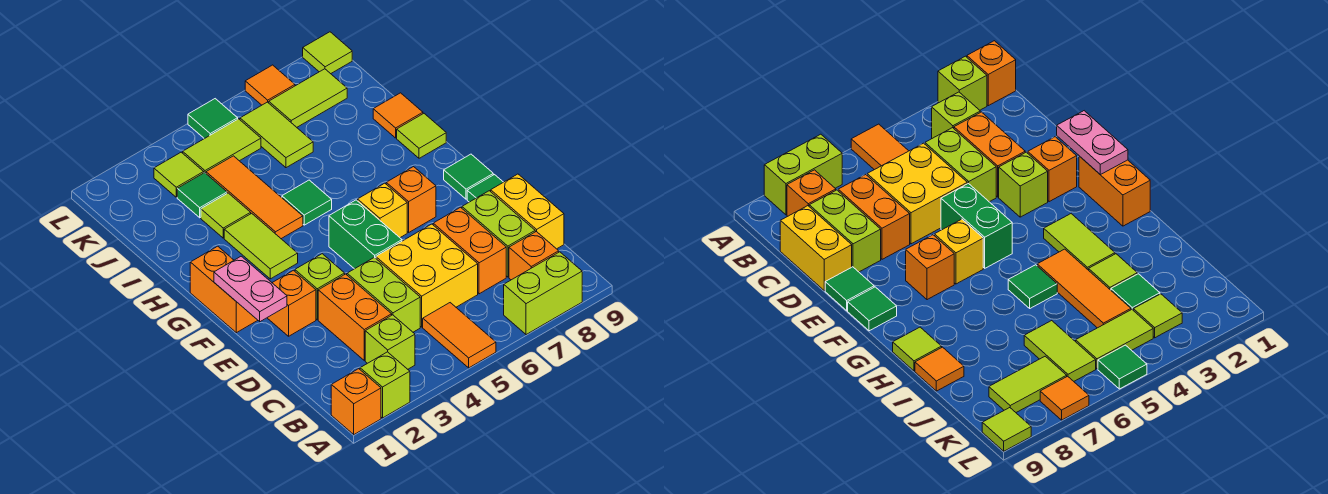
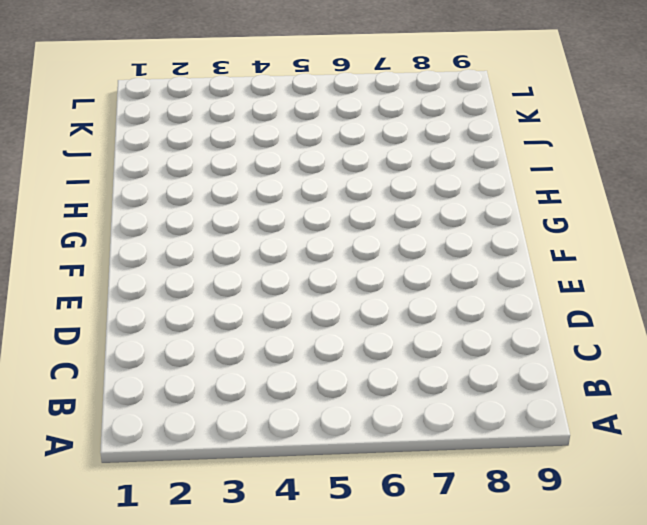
none -> orange brick A1 level 1
none -> lime brick A2 level 1
none -> orange tile A5:B5 level 1
none -> lime brick A7:A8 level 1

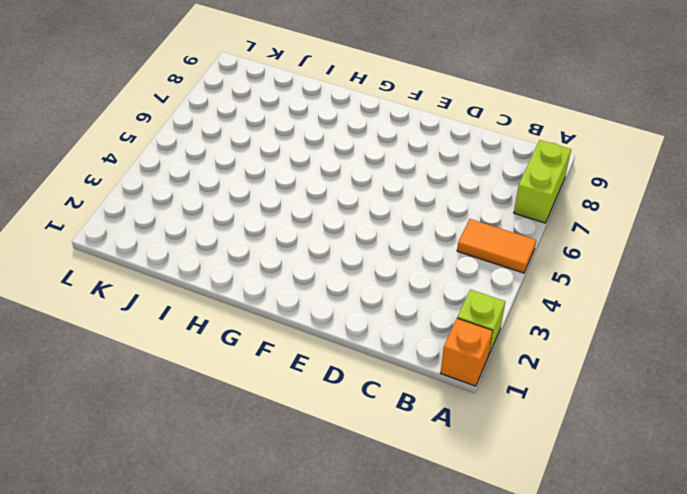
none -> lime brick B3 level 1
none -> orange brick B8 level 1
none -> orange brick C3:D3 level 1
none -> lime brick C4:D4 level 1

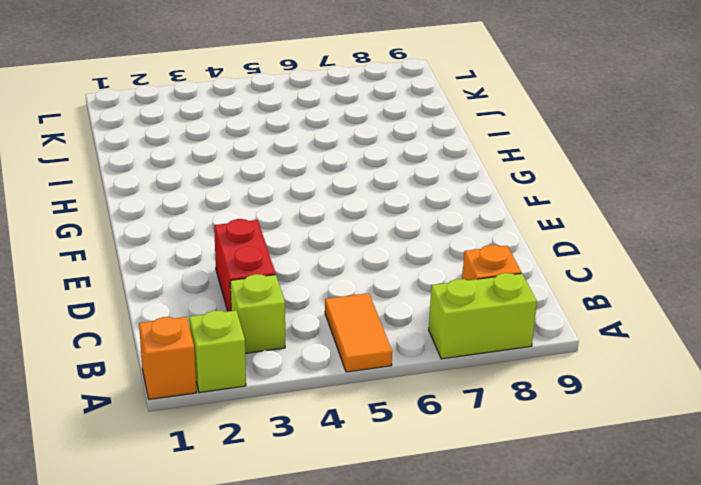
red brick C3:D3 level 1 -> orange brick C3:D3 level 1
none -> lime brick C4:D4 level 1
none -> yellow brick C5:D6 level 1
none -> orange brick C7:D7 level 1
none -> lime brick C8:D8 level 1

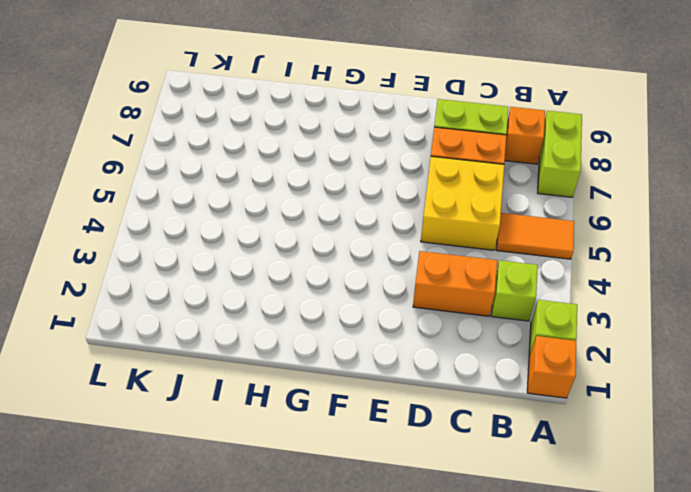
none -> lime brick C4:D4 level 1
none -> yellow brick C9:D9 level 1
none -> orange brick E2 level 1
none -> lime brick E3 level 1

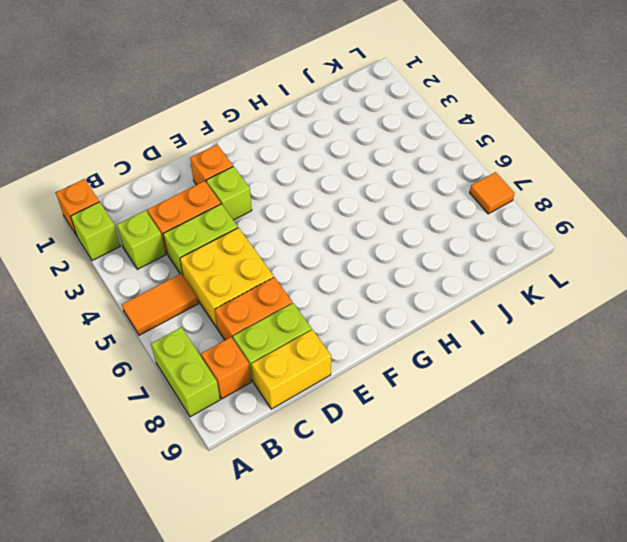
none -> green brick E5:F5 level 1
none -> green tile E9 level 1
none -> orange brick F1:G1 level 1
none -> yellow brick F6 level 1

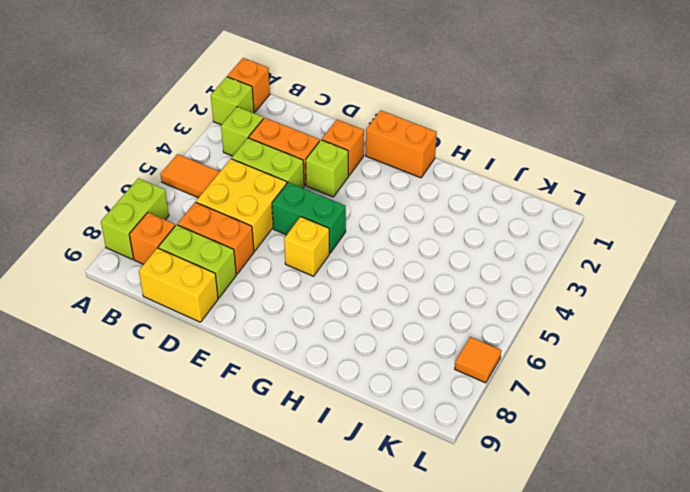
none -> green tile E9 level 1
none -> orange brick F7 level 1
none -> green tile F9 level 1
none -> lime tile G3:H3 level 1

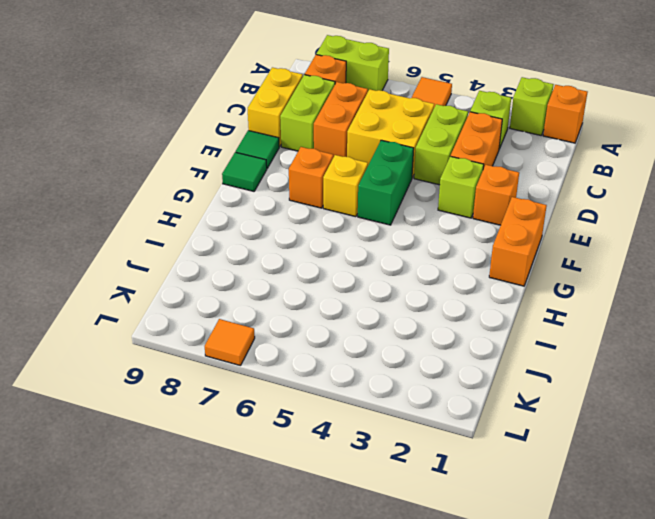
none -> lime tile G3:H3 level 1
none -> orange tile H4:J4 level 1
none -> green tile H5 level 1
none -> lime tile H9 level 1

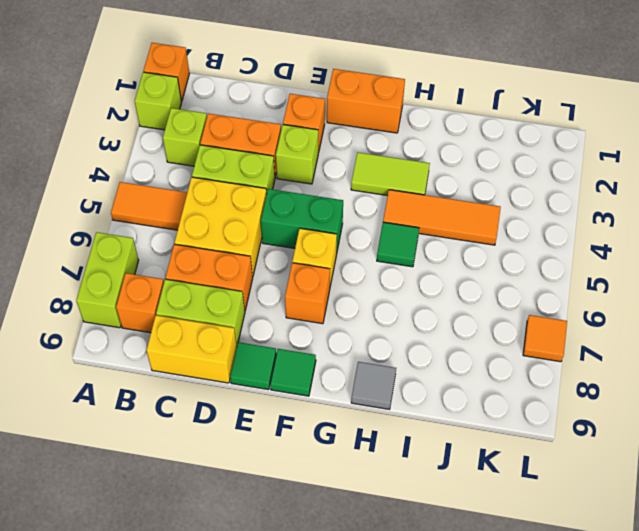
grey tile H9 level 1 -> lime tile H9 level 1
none -> lime tile I3 level 1
none -> orange tile I9 level 1
none -> green tile J3 level 1
none -> lime tile J6:K6 level 1

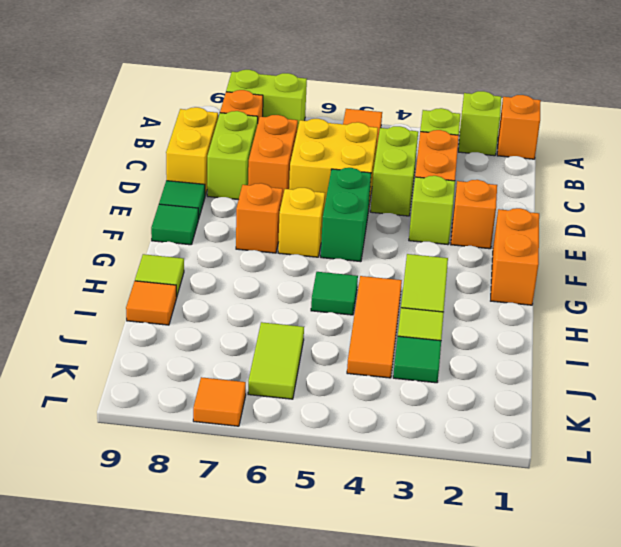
none -> lime tile K3 level 1
none -> lime tile K4:K5 level 1
none -> lime tile K7:K8 level 1
none -> green tile L5 level 1

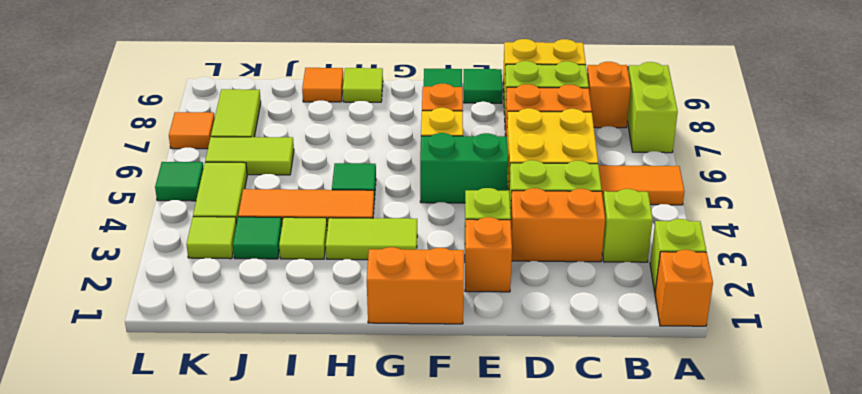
none -> lime tile L9 level 1
none -> pink plate E1:F1 level 2

